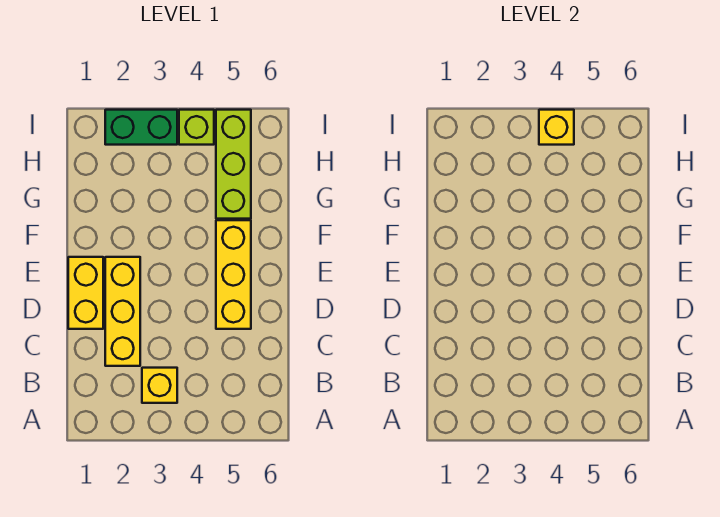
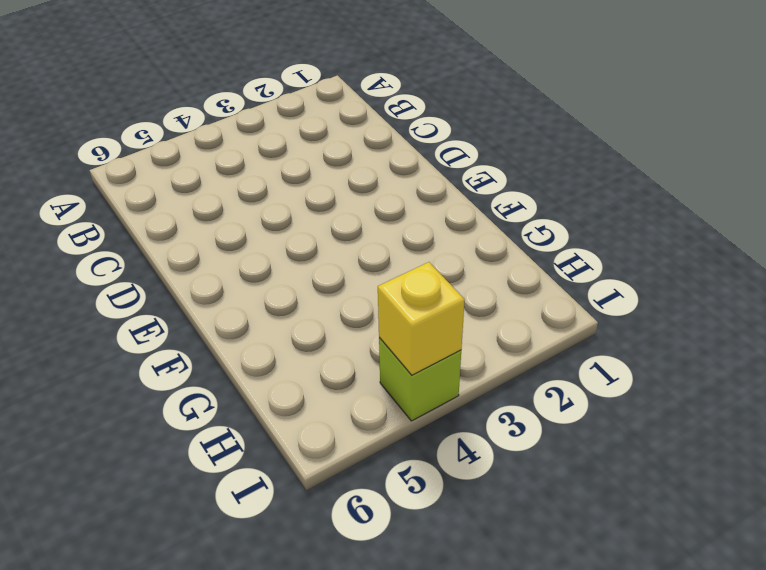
none -> yellow brick B3 level 1
none -> yellow brick C2:E2 level 1

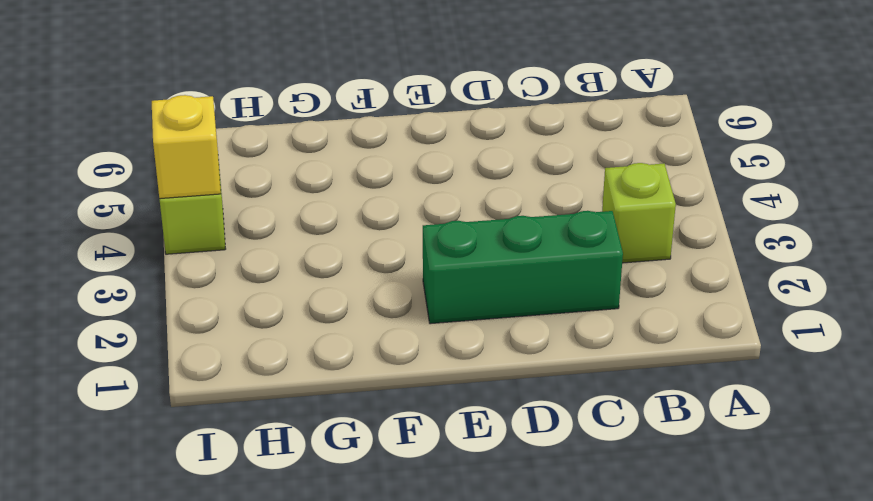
lime brick B3 level 1 -> yellow brick B3 level 1
green brick C2:E2 level 1 -> yellow brick C2:E2 level 1
none -> yellow brick D1:E1 level 1
none -> yellow brick D5:F5 level 1

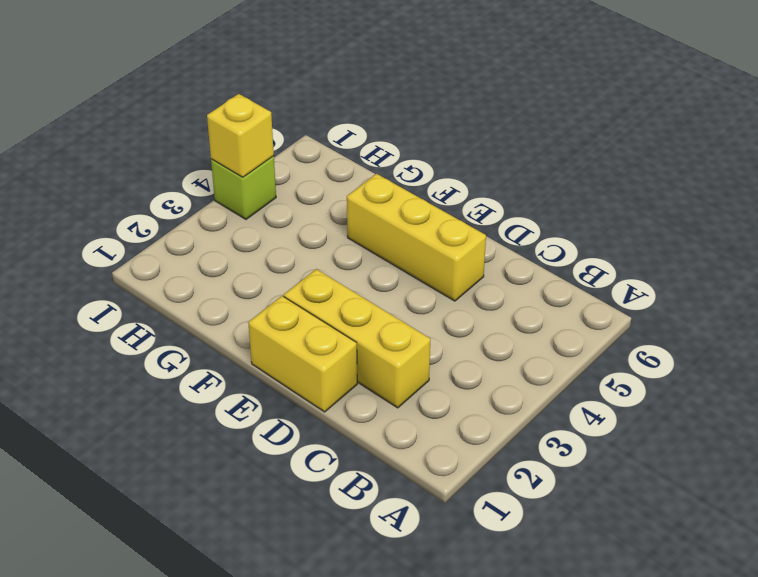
none -> yellow brick B3 level 1
none -> lime brick G5:I5 level 1

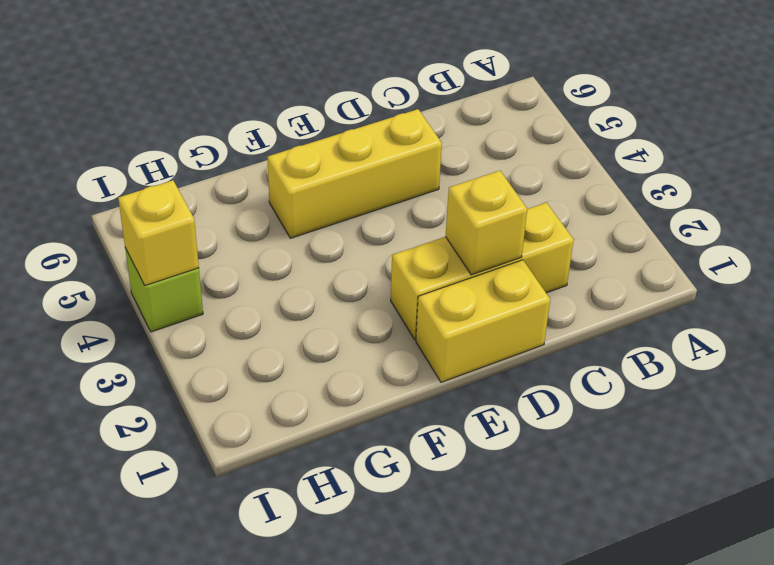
yellow brick D2 level 2 -> yellow brick B3 level 1
none -> lime brick G5:I5 level 1
none -> green brick I2:I3 level 1

